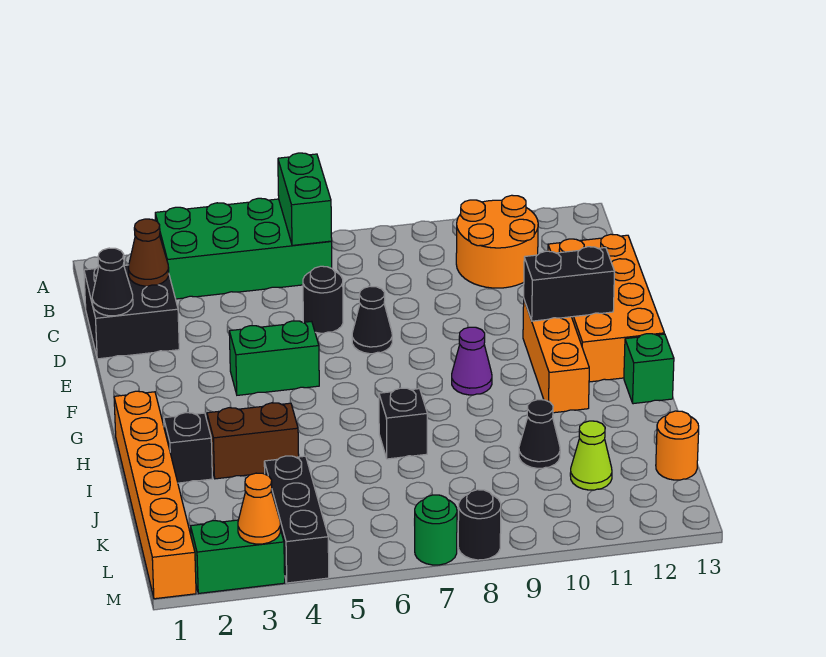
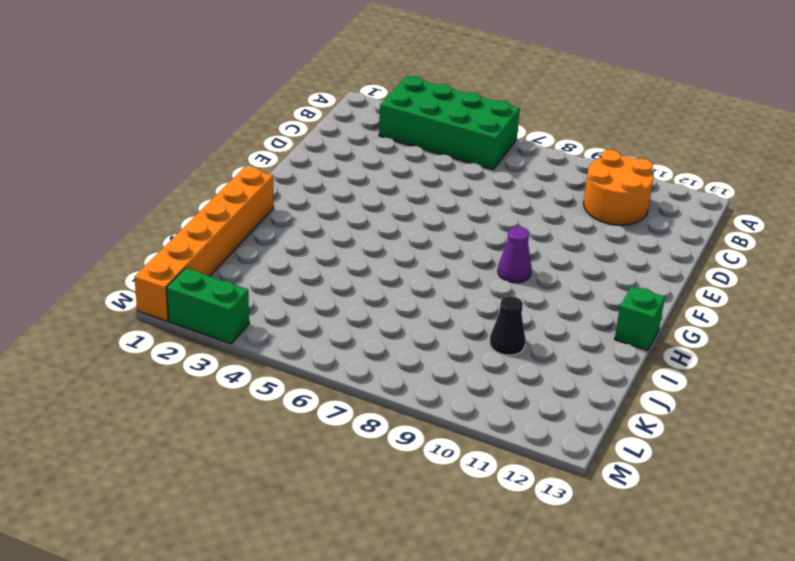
none -> black brick C1:D2 level 1
none -> black round brick D6 level 1
none -> orange brick D12:G13 level 1

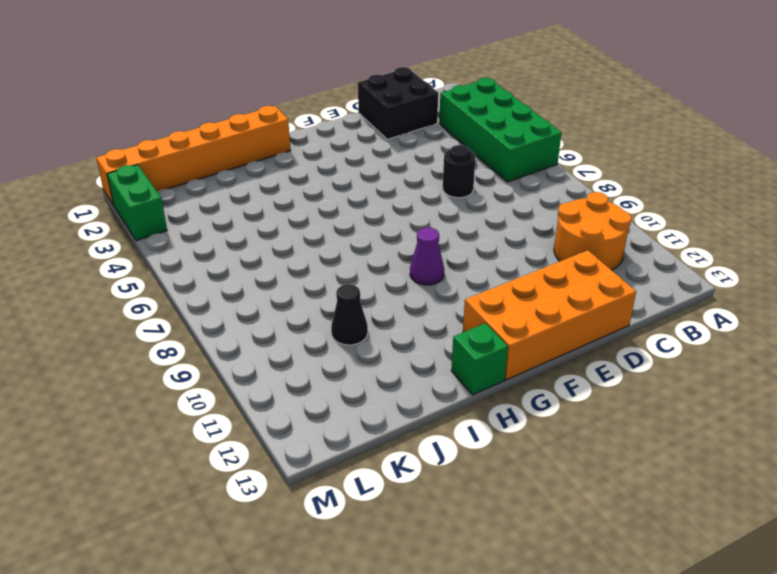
none -> black cone E7 level 1
none -> green brick F4:F5 level 1
none -> orange brick F11:H11 level 1

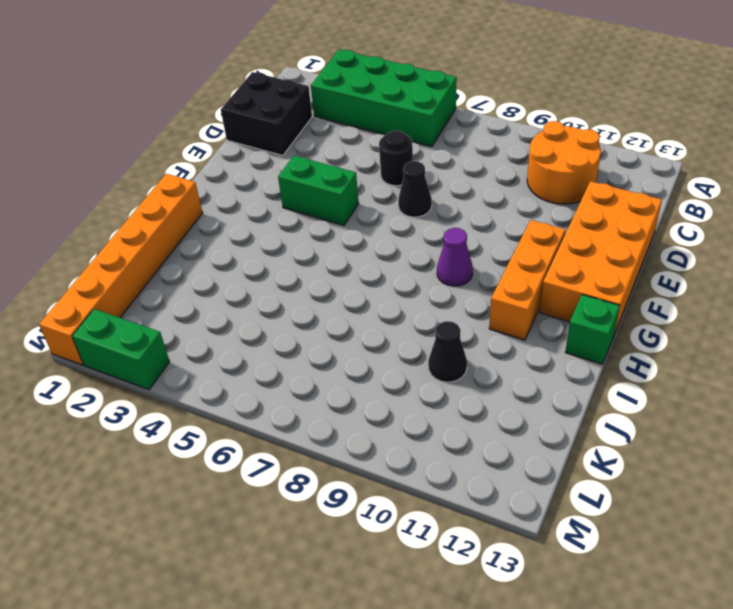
none -> black brick I2 level 1
none -> brown brick I3:I4 level 1
none -> black brick I7 level 1

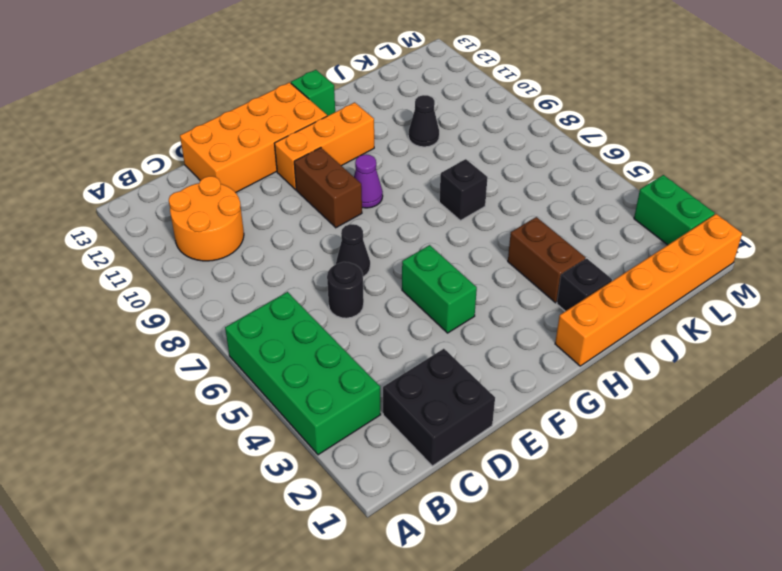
brown brick F9:F10 level 1 -> none
none -> black brick K4:M4 level 1
none -> lime cone K11 level 1
none -> orange round brick K13 level 1

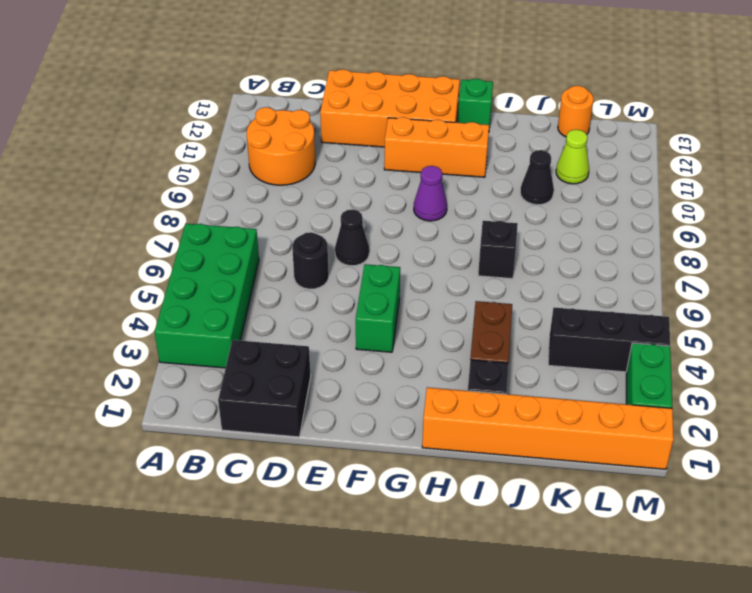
none -> green round brick M7 level 1
none -> black round brick M8 level 1
none -> green brick A6:B6 level 2

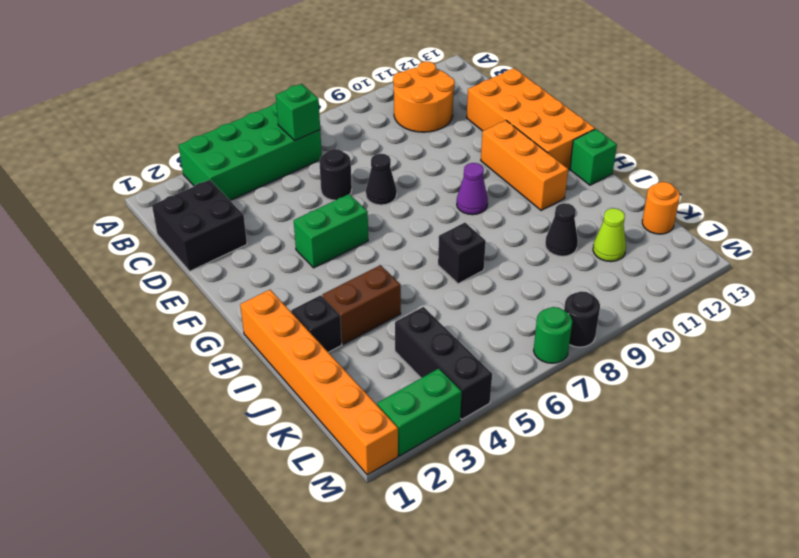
green brick B6 level 2 -> green brick A6:B6 level 2
none -> brown cone C2 level 2
none -> black cone D1 level 2
none -> black brick F11:F12 level 2

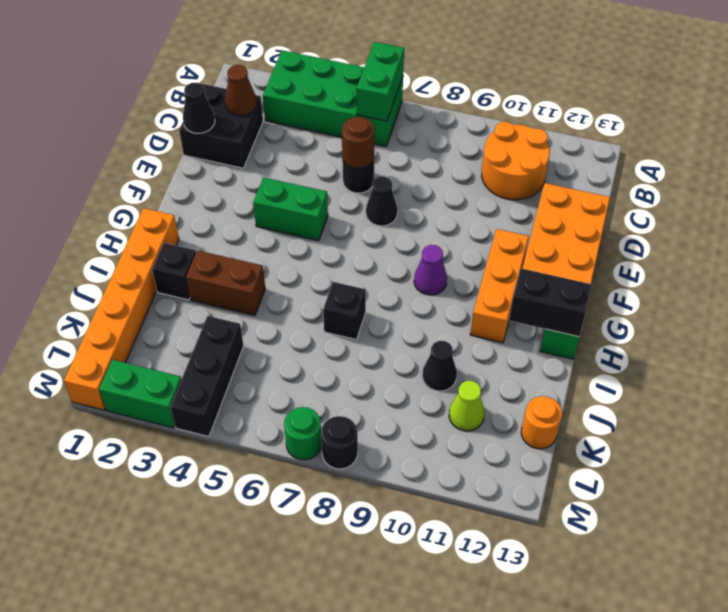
brown round brick D6 level 2 -> none
black brick H12:H13 level 2 -> black brick F11:F12 level 2
none -> orange cone M3 level 2

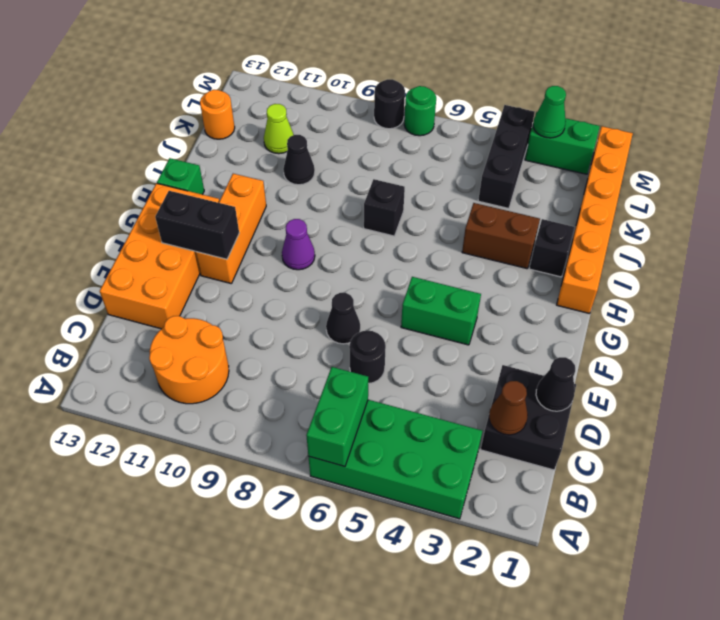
green cone M3 level 2 -> orange cone M3 level 2

